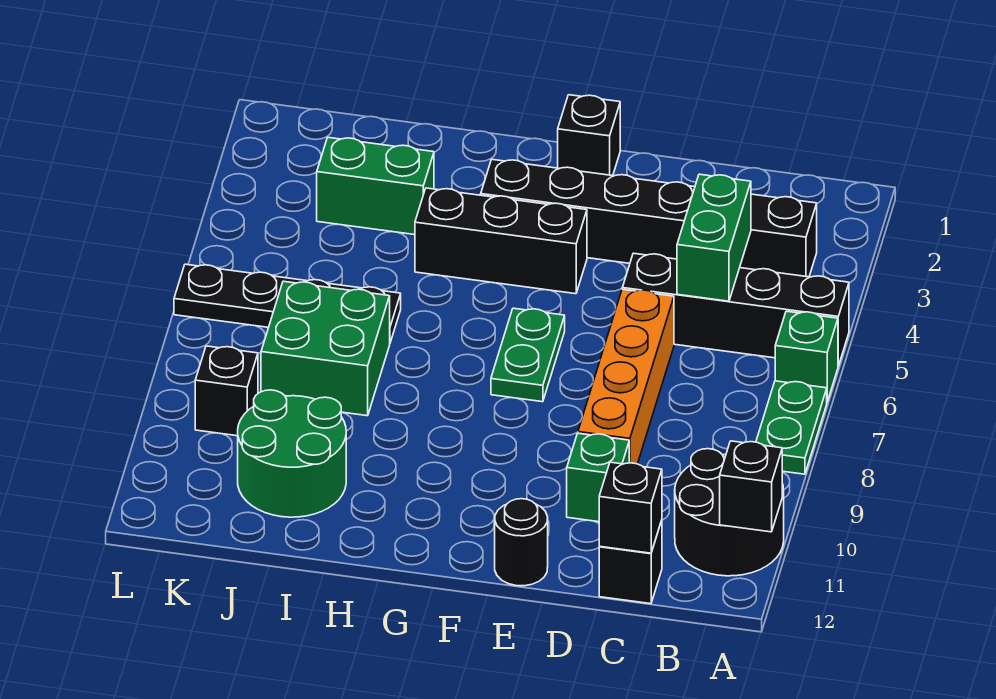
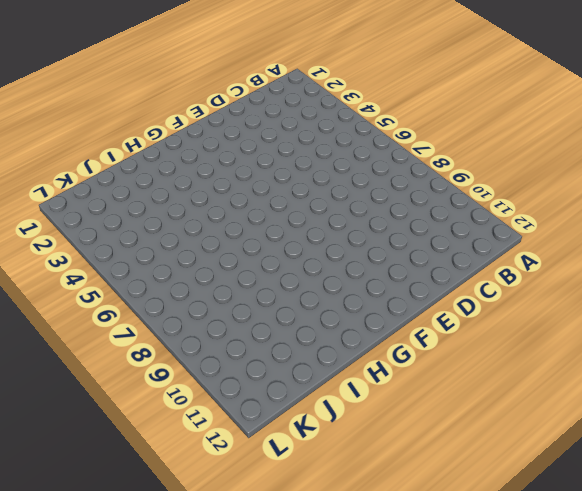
none -> black brick A5:D5 level 1
none -> green brick A6 level 1
none -> green plate A7:A8 level 1

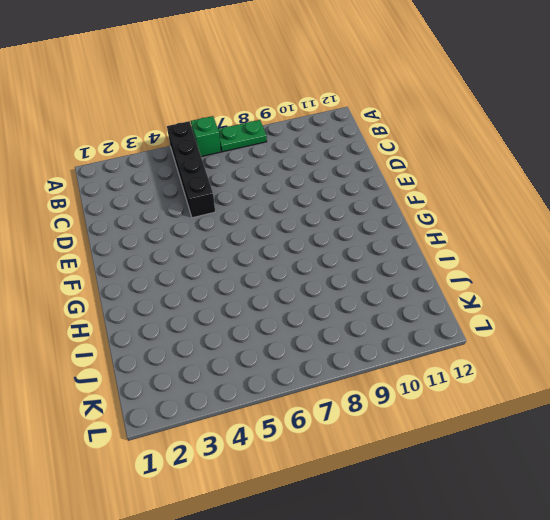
none -> black round brick A10:B11 level 1
none -> black brick B3:G3 level 1
none -> black brick C12 level 1

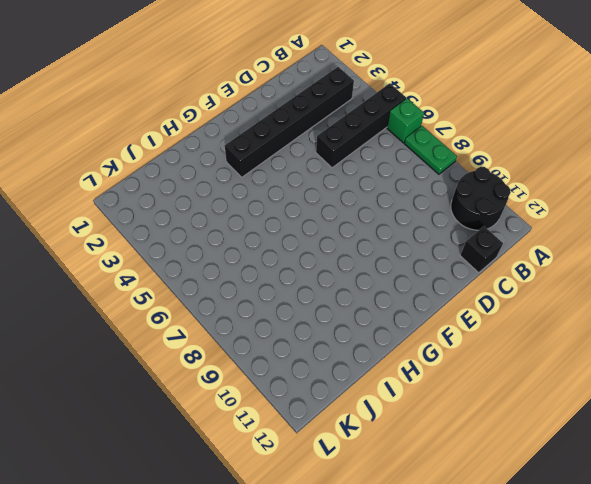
none -> orange brick D6:D9 level 1
none -> green brick D10 level 1
none -> black round brick E12 level 1

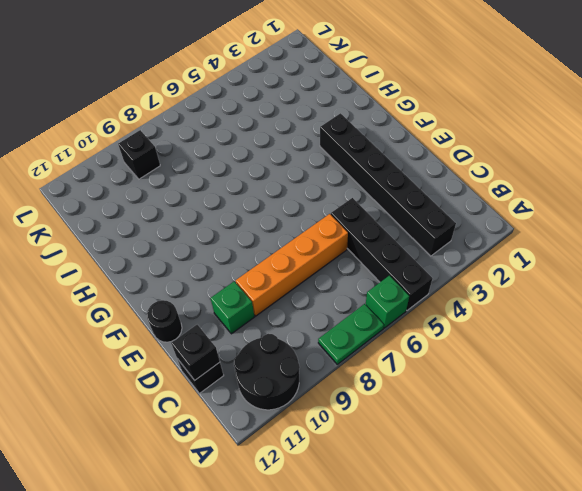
none -> black brick F1 level 1
none -> black brick F4:H4 level 1
none -> green plate F6:F7 level 1

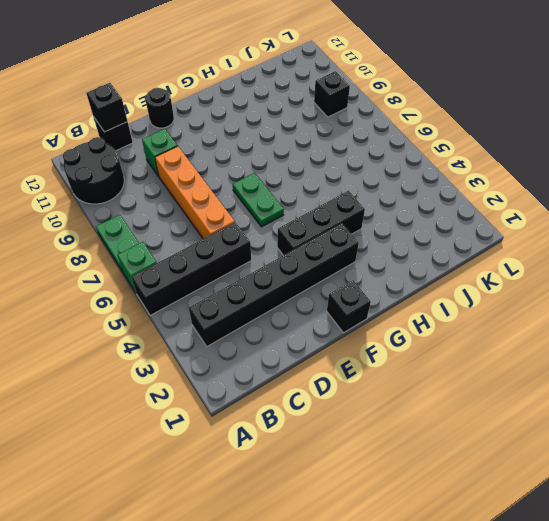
none -> green brick I3:J3 level 1
none -> black plate I6:L6 level 1
none -> green brick I7:J8 level 1

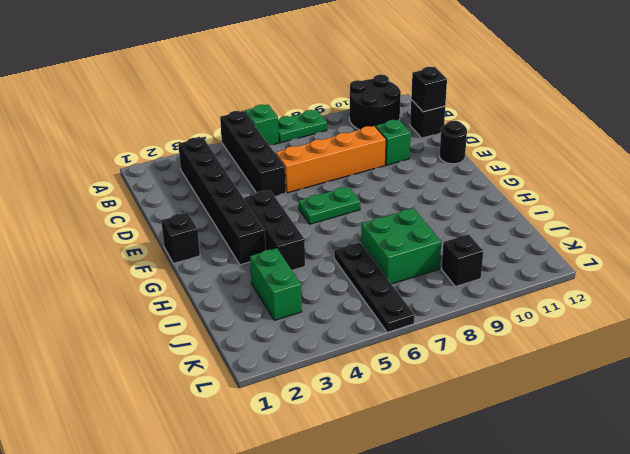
none -> green round brick I10:J11 level 1
none -> black brick A11 level 2
none -> green brick C4:C5 level 2

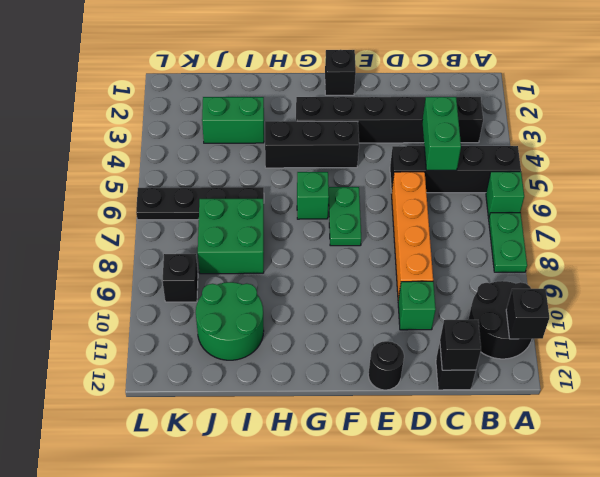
green brick G6 level 1 -> none

